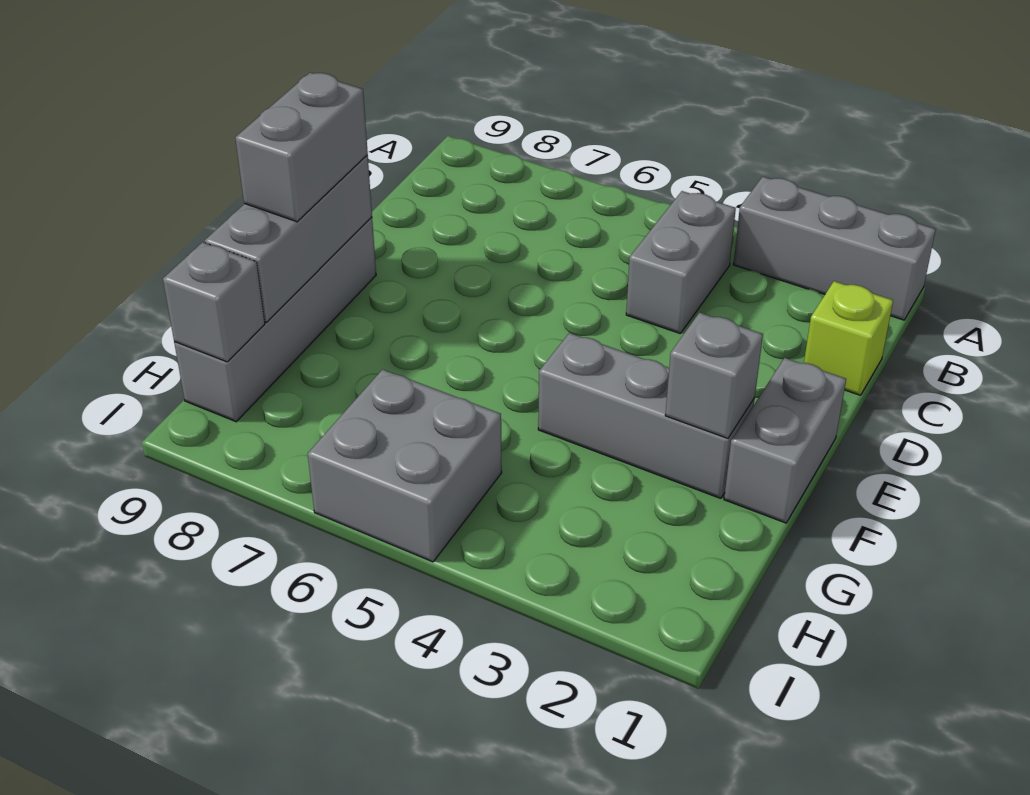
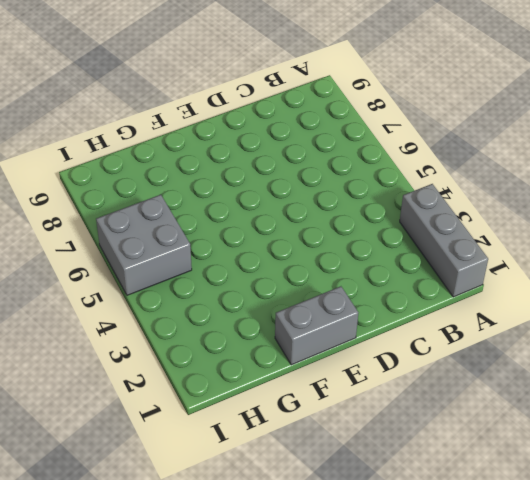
none -> grey brick B4:C4 level 1
none -> lime brick C1 level 1

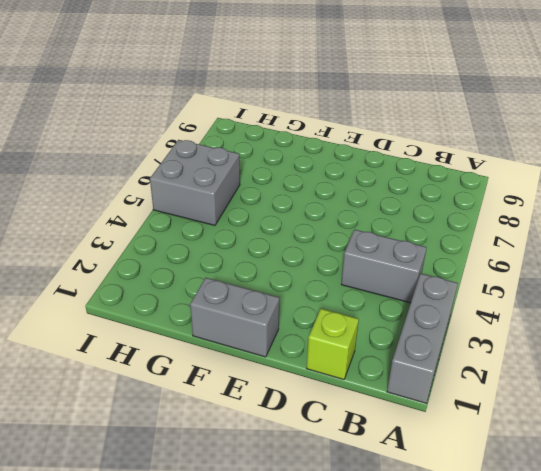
none -> grey brick E9:H9 level 1
none -> grey brick F2:F4 level 1

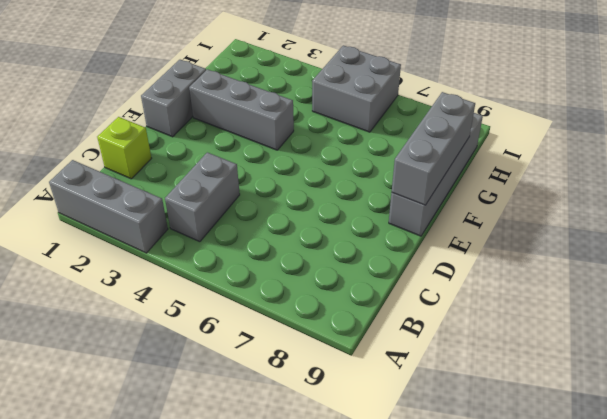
none -> grey brick F2 level 2
none -> grey brick H9 level 2

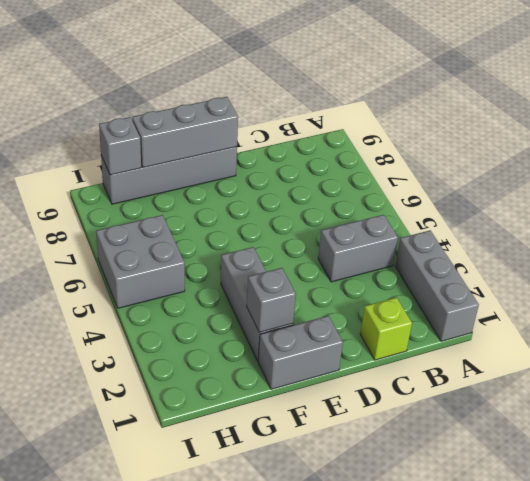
none -> grey brick E9:F9 level 3

